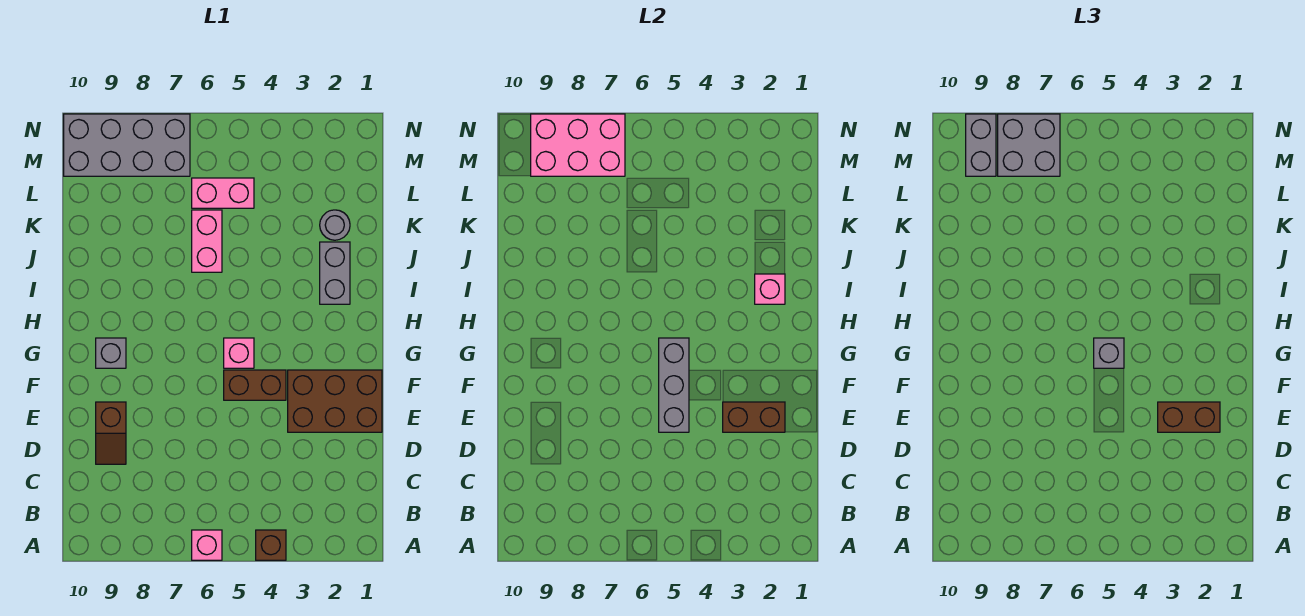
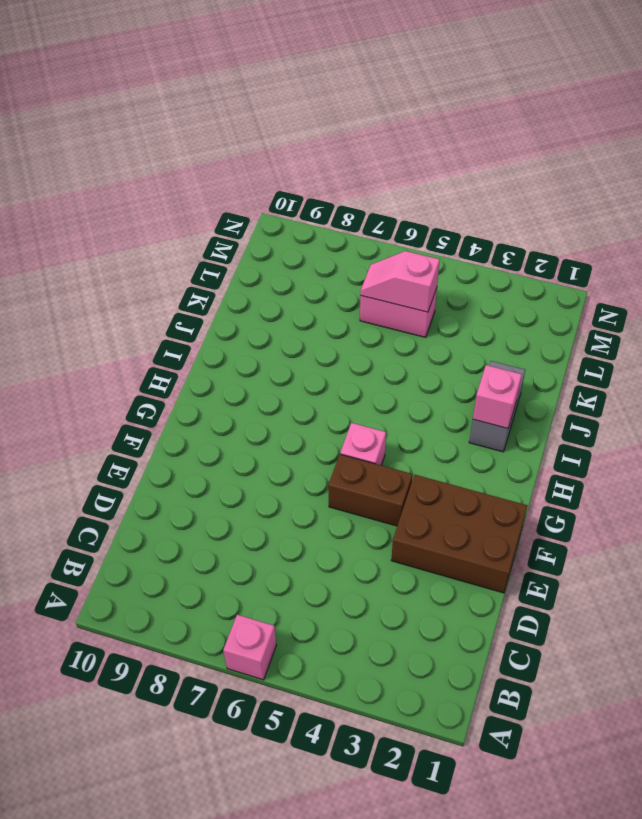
pink slope L5:L6 level 2 top 5 -> none
none -> brown brick A4 level 1
none -> brown slope D9:E9 level 1 top E
none -> grey brick G9 level 1

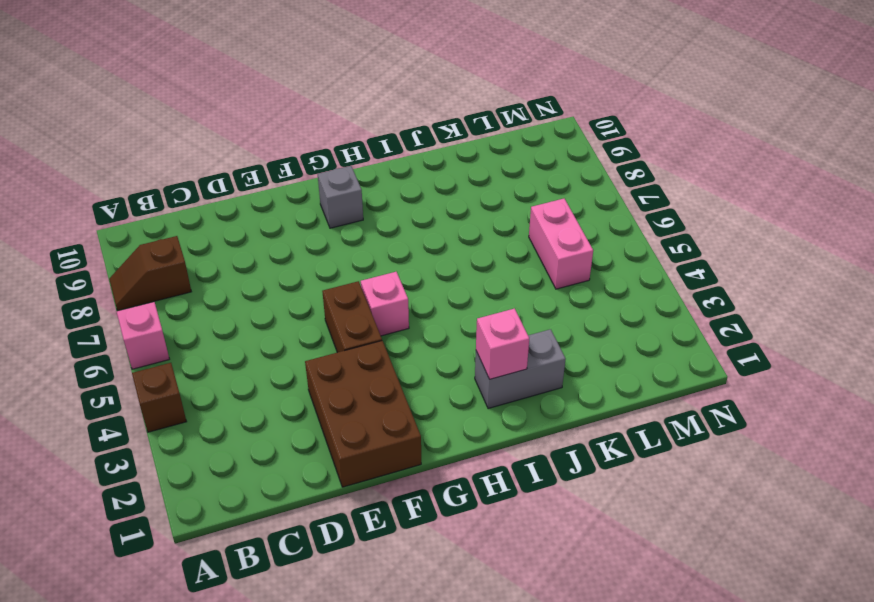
brown slope A8:B8 level 1 top B -> brown slope D9:E9 level 1 top E
none -> pink brick J6:K6 level 1
none -> grey round brick K2 level 1
none -> grey brick M7:N10 level 1

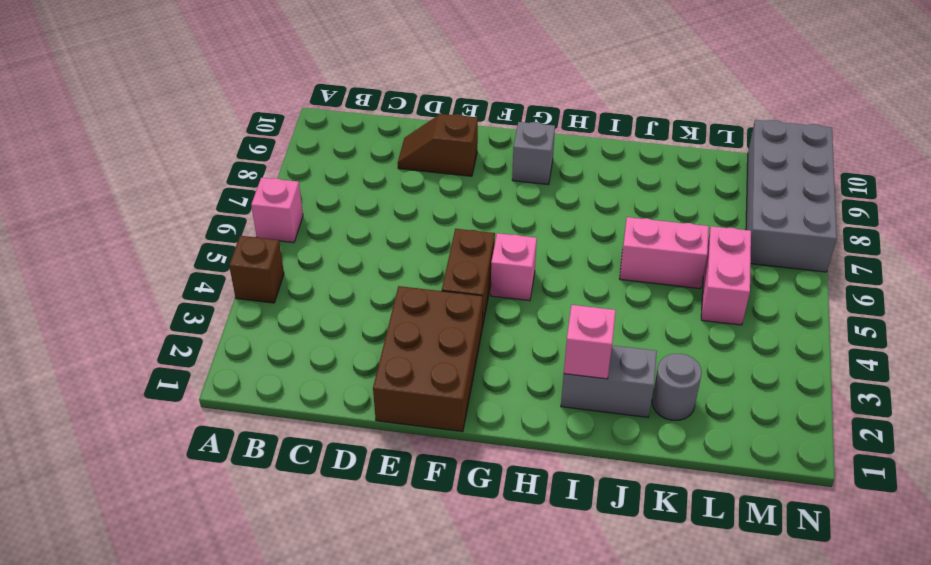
none -> brown brick E2:E3 level 2
none -> grey brick E5:G5 level 2
none -> pink brick M7:N9 level 2

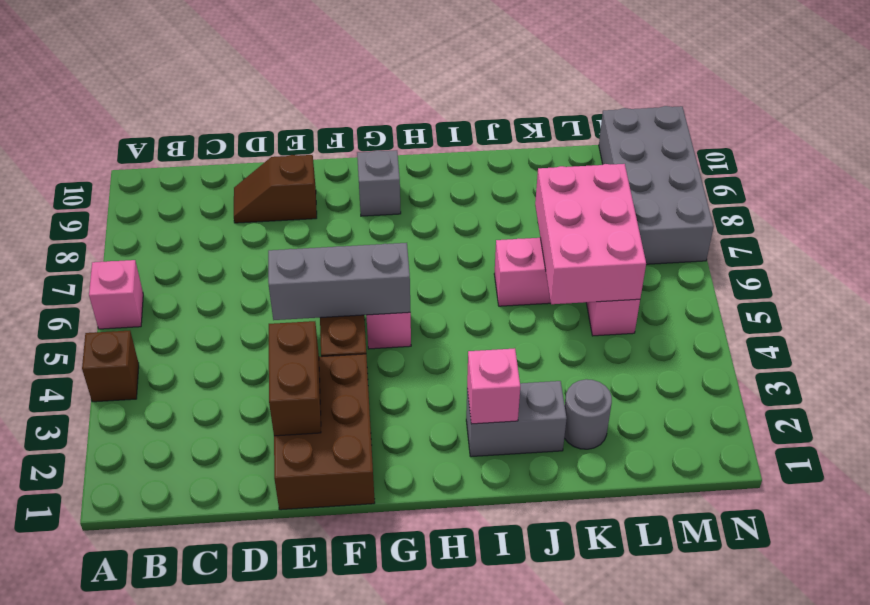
pink brick K5:L7 level 2 -> pink brick M7:N9 level 2
none -> brown brick E2:E3 level 3
none -> grey brick G5 level 3
none -> grey brick M7:N8 level 3

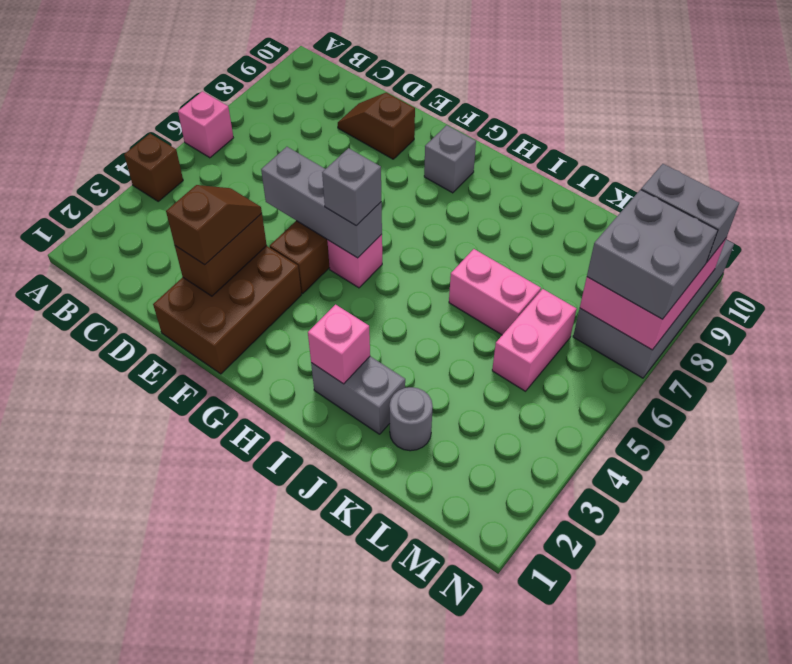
brown slope E2:E3 level 3 top 2 -> brown brick E2:E3 level 3

